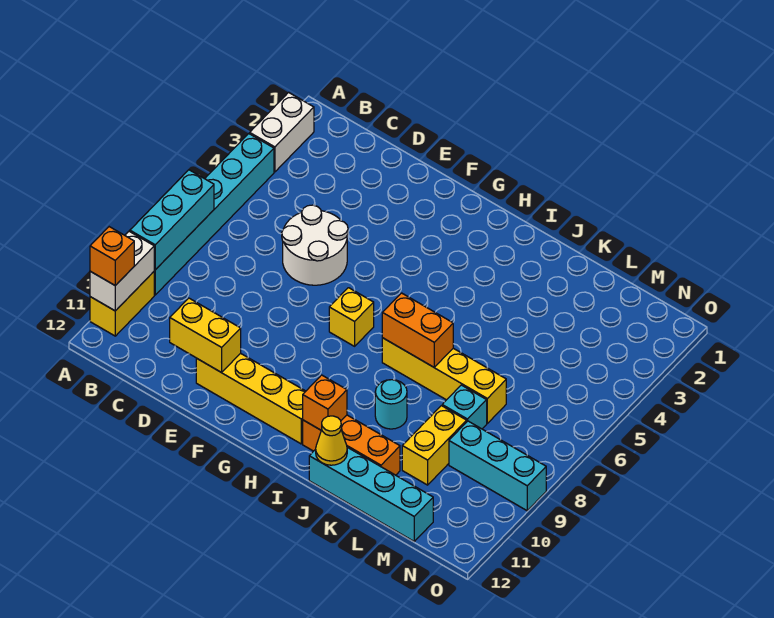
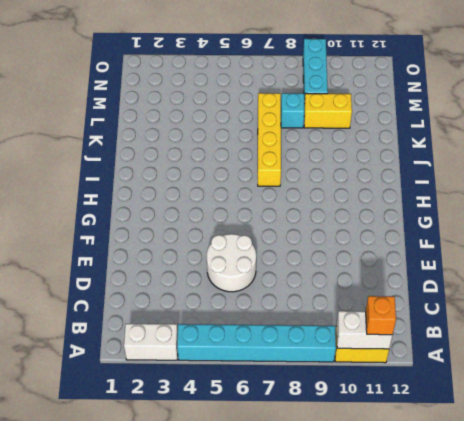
none -> yellow brick E11:H11 level 1
none -> yellow brick G7 level 1
none -> orange brick I11:K11 level 1

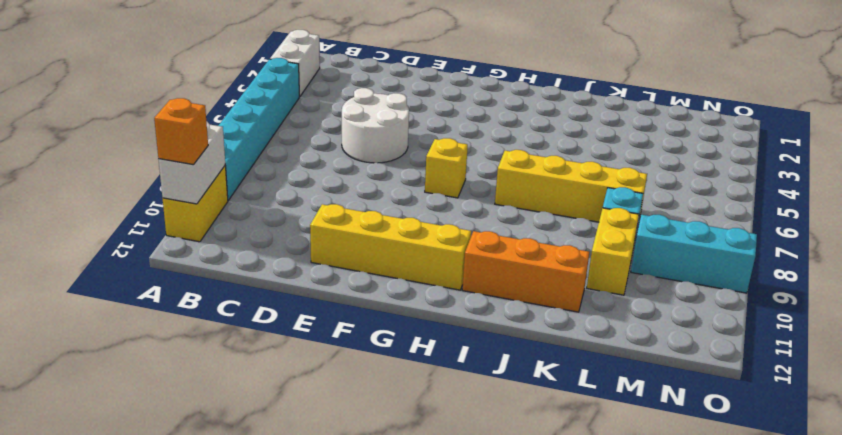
none -> cyan round brick J9 level 1
none -> cyan brick J12:M12 level 1
none -> cyan brick A7:A9 level 2

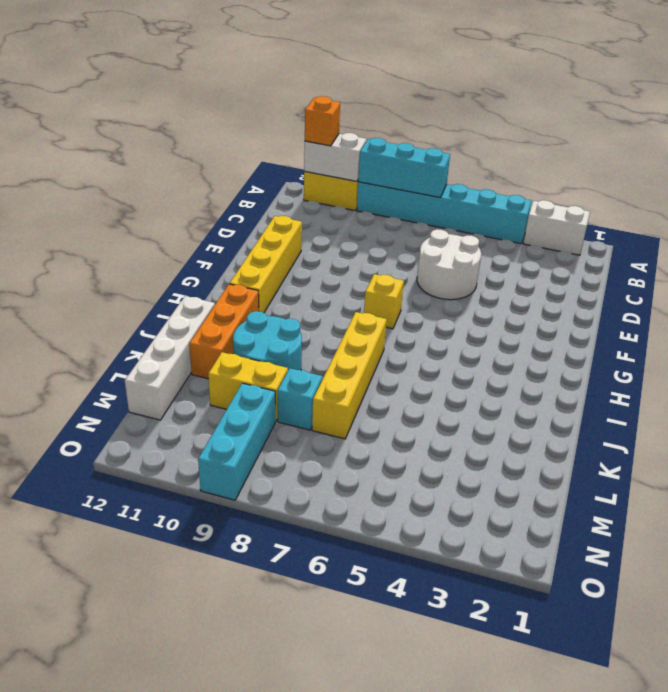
cyan round brick J9:K10 level 1 -> cyan round brick J9 level 1
white brick J12:M12 level 1 -> cyan brick J12:M12 level 1
none -> yellow brick D11:E11 level 2
none -> orange brick I7:J7 level 2
none -> orange brick I11 level 2

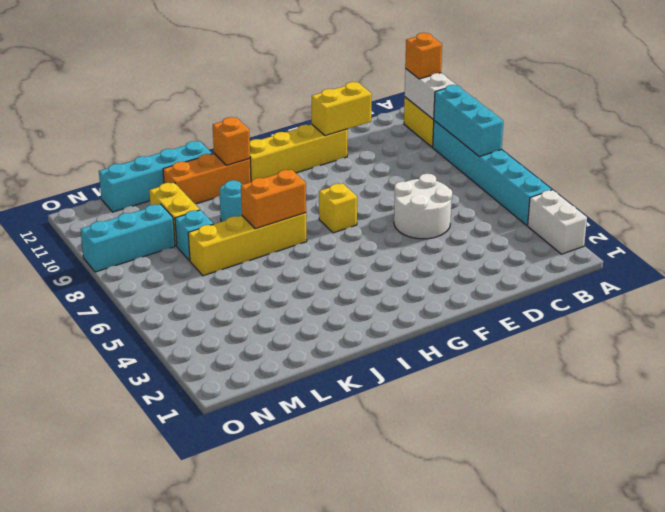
none -> yellow cone J12 level 2

